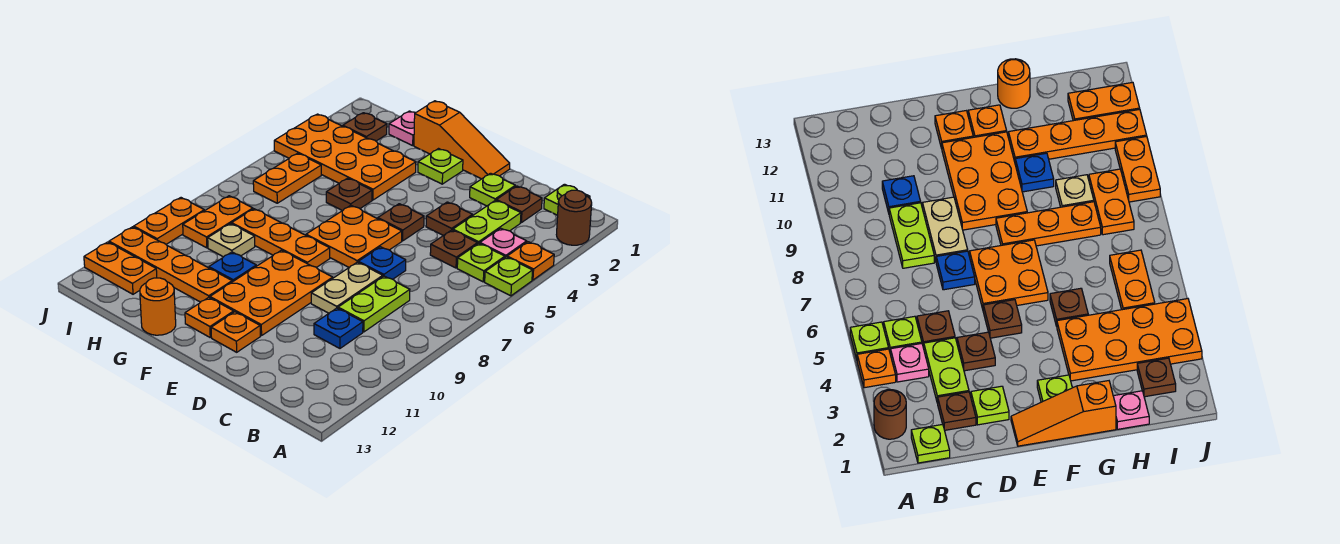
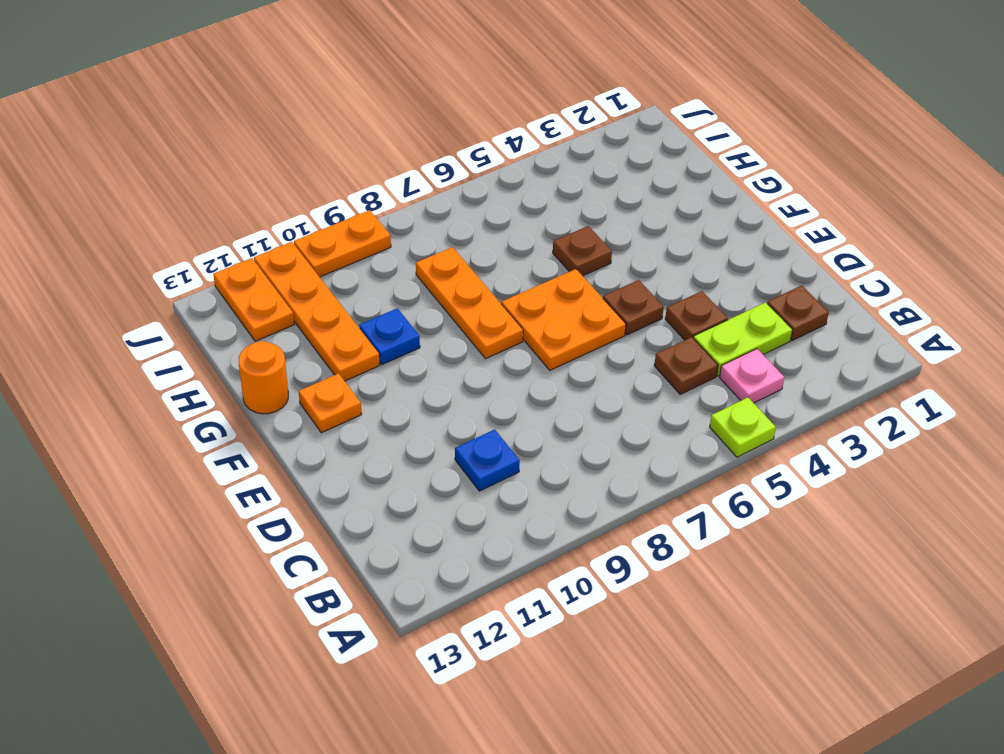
none -> brown round brick A2 level 1
none -> orange plate A4 level 1
none -> lime plate B1 level 1
none -> lime plate B5 level 1

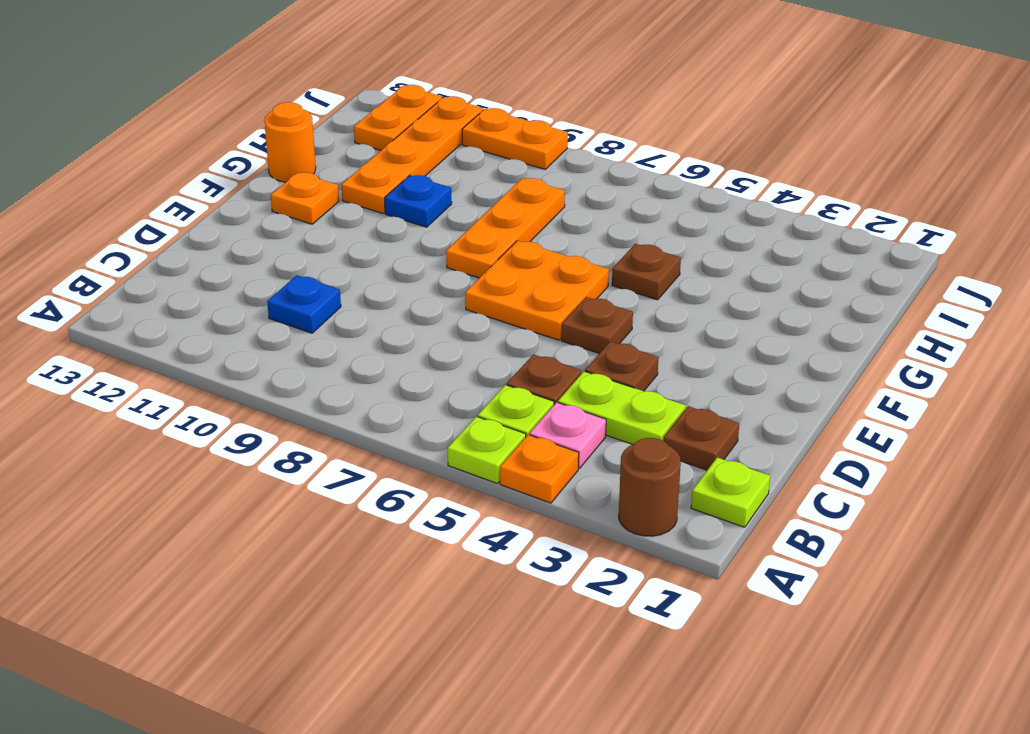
none -> lime plate C8:C9 level 1
none -> lime plate D2 level 1
none -> blue plate D7 level 1
none -> tan plate D8:D9 level 1

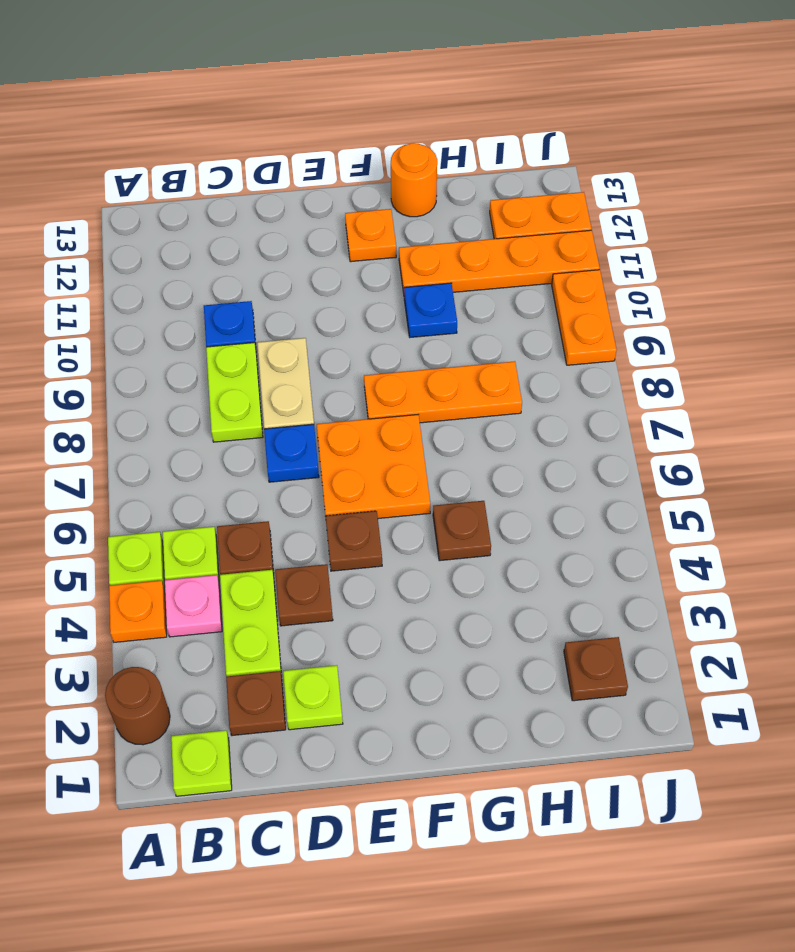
none -> orange slope E1:G1 level 1 top G
none -> orange plate E9:F11 level 1
none -> orange plate E12 level 1
none -> lime plate F2 level 1

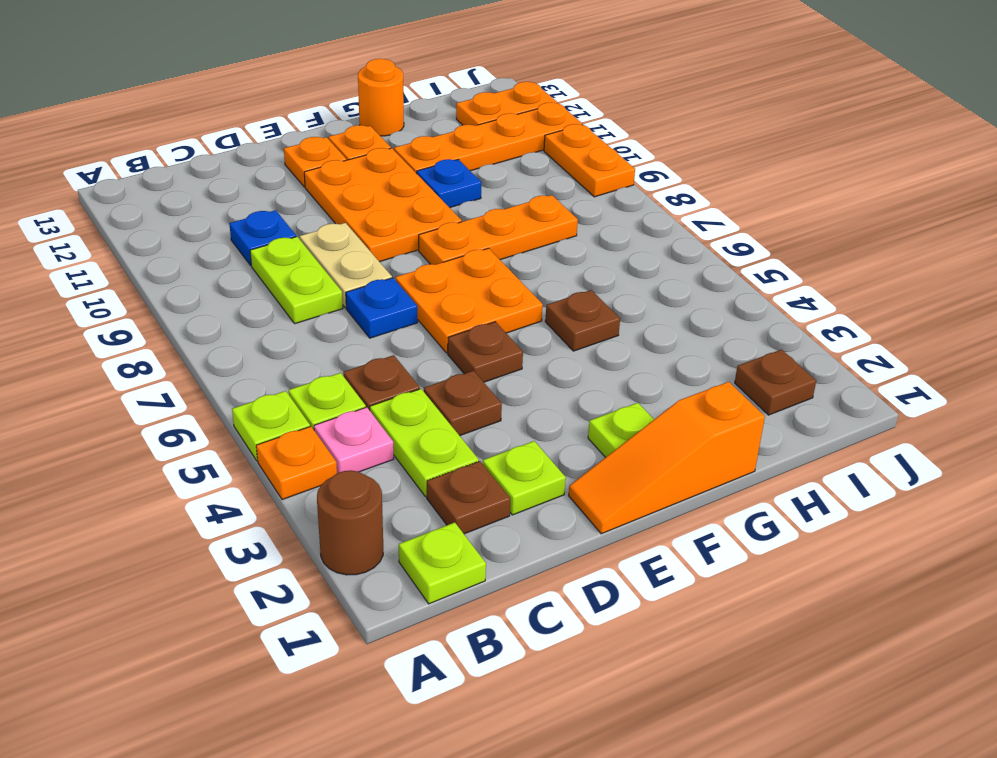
none -> orange plate G3:J4 level 1
none -> pink plate H1 level 1
none -> tan plate H9 level 1
none -> orange plate I5:I6 level 1

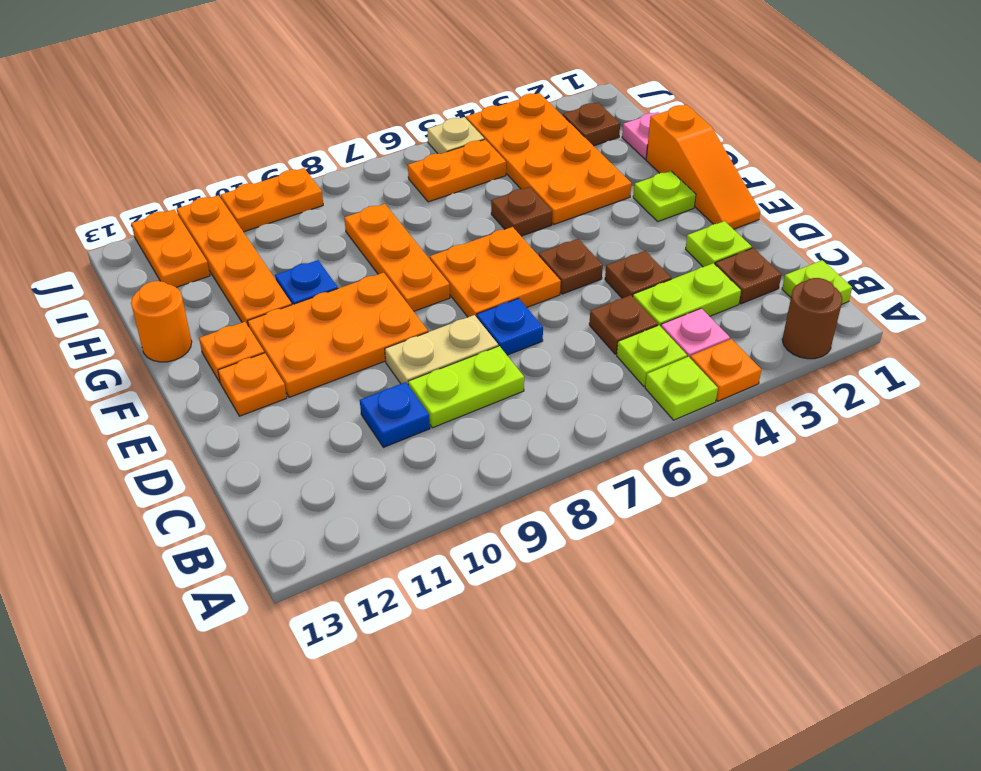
tan plate J5 level 1 -> tan plate H9 level 1
none -> orange plate I8:I9 level 1

